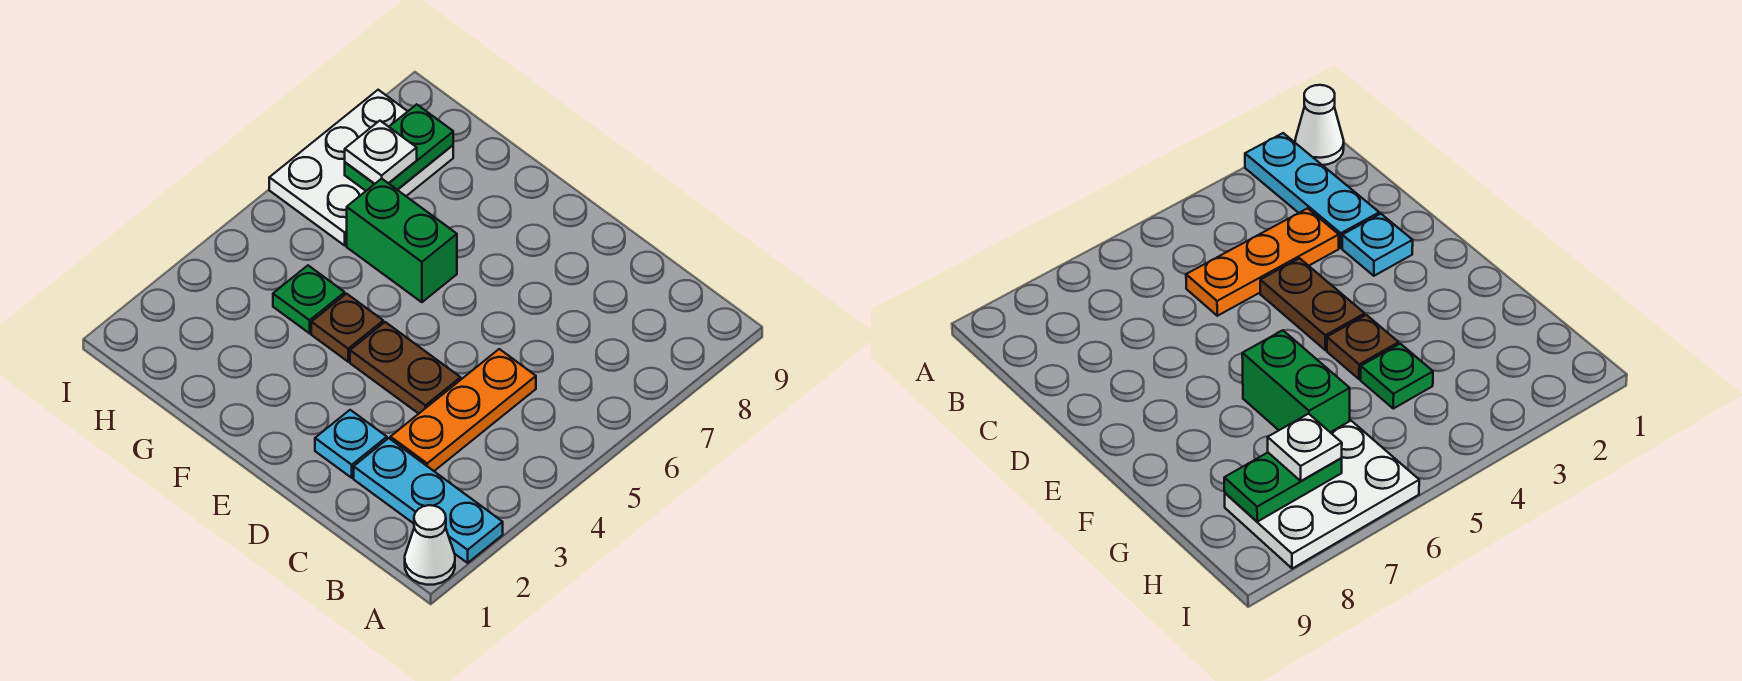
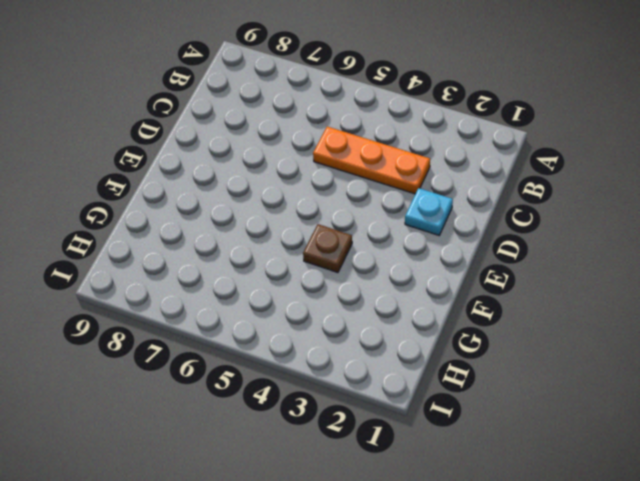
none -> white cone A1 level 1
none -> cyan plate A2:C2 level 1

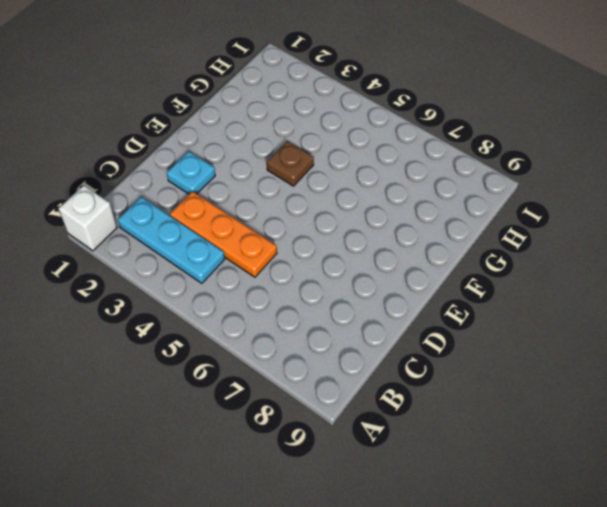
white brick A1 level 1 -> white cone A1 level 1
cyan plate B2:B4 level 1 -> cyan plate A2:C2 level 1
none -> brown plate D4:E4 level 1
none -> green brick F6:G6 level 1

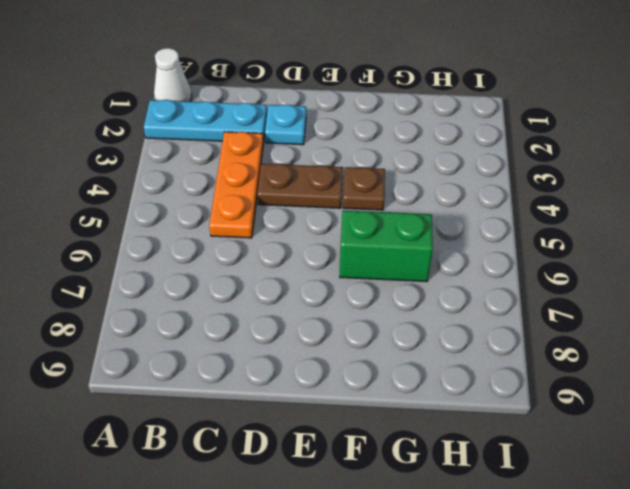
none -> green plate G4 level 1
none -> white plate H6:I8 level 1

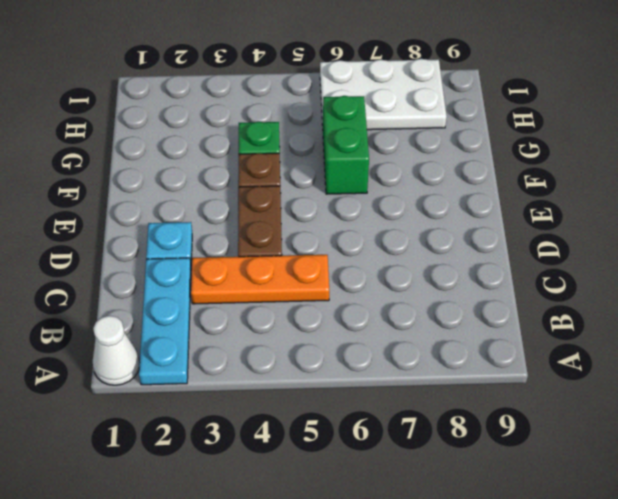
none -> green plate H7:H8 level 2
none -> white plate H7 level 3

